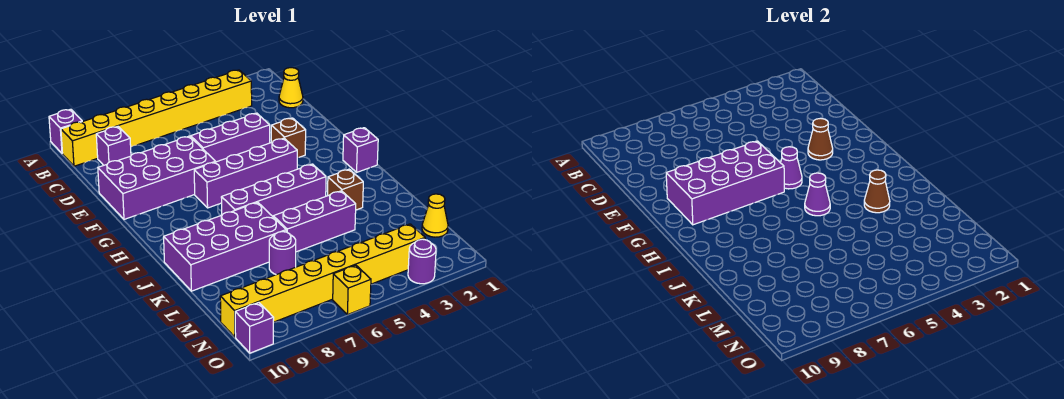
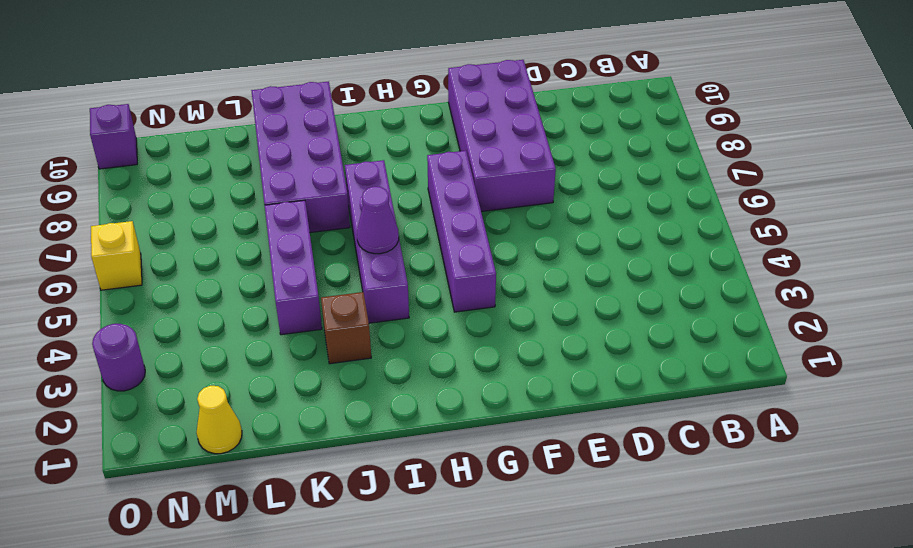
none -> purple brick A10 level 1
none -> yellow brick B3:B10 level 1
none -> yellow cone C1 level 1

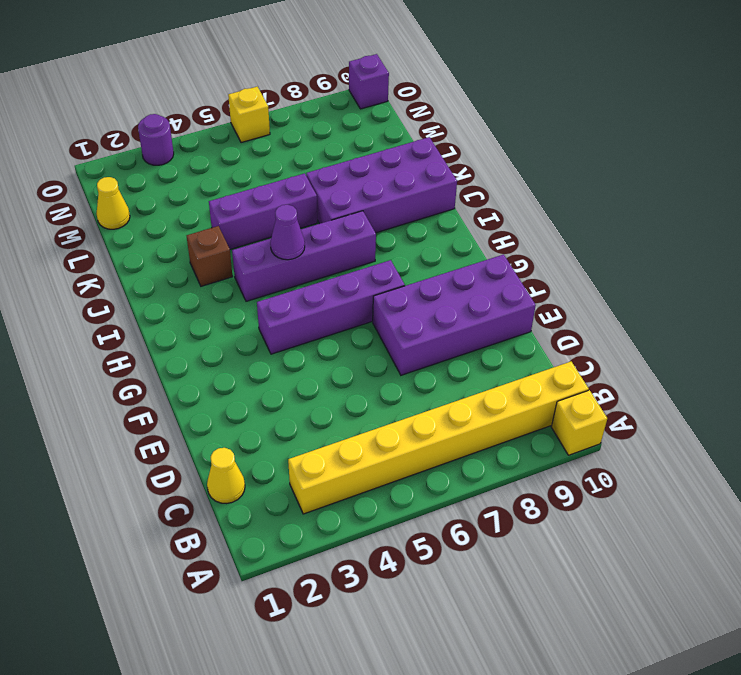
yellow brick A10 level 1 -> purple brick A10 level 1
none -> purple brick C9 level 1
none -> purple brick E4:E6 level 1
none -> brown brick F3 level 1

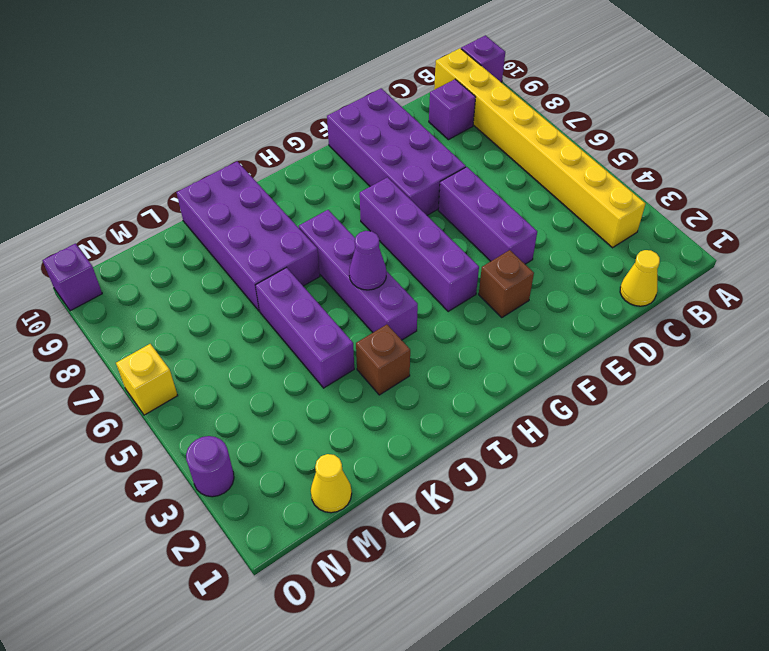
none -> purple brick H1 level 1
none -> purple round brick L7 level 1
none -> yellow brick N3:N10 level 1

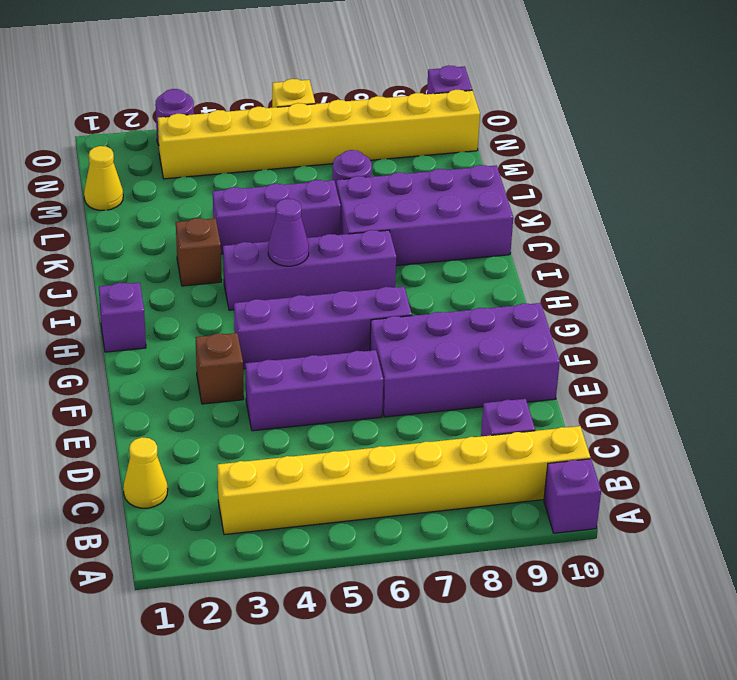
none -> brown cone F3 level 2
none -> purple brick F6:G9 level 2
none -> purple cone G5 level 2

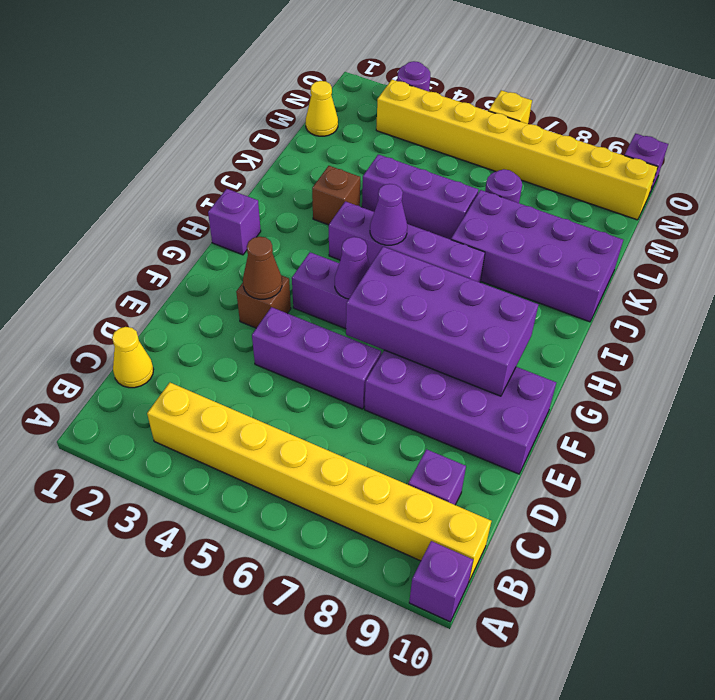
none -> brown cone J3 level 2

